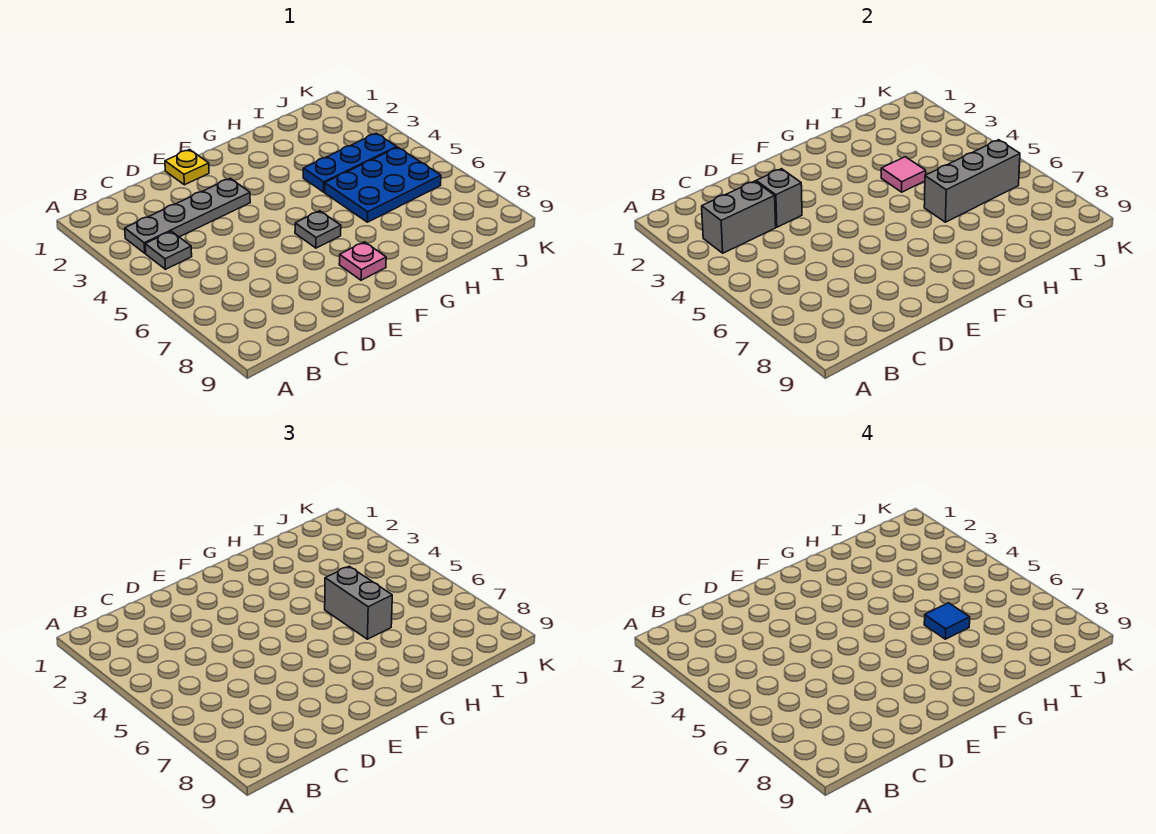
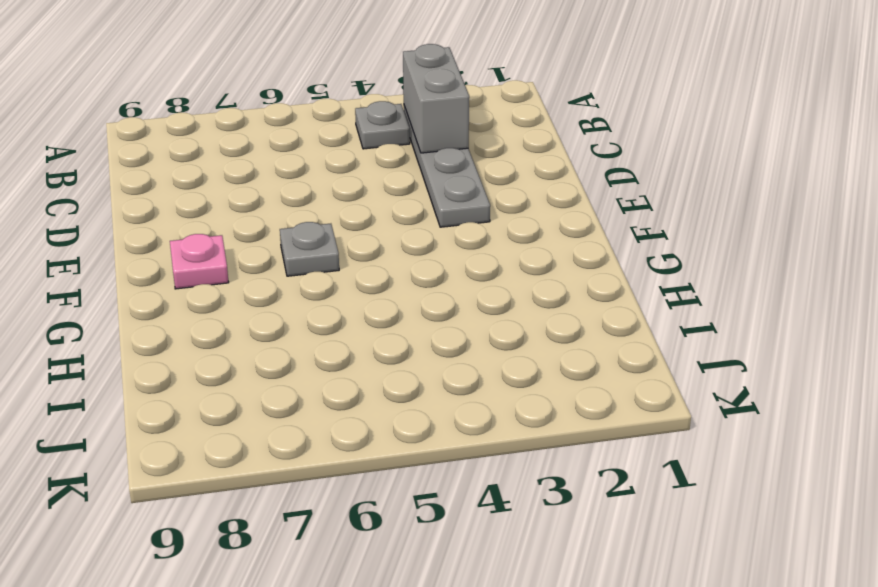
none -> yellow plate E1 level 1
none -> blue plate H4:J4 level 1
none -> blue plate H5:J6 level 1

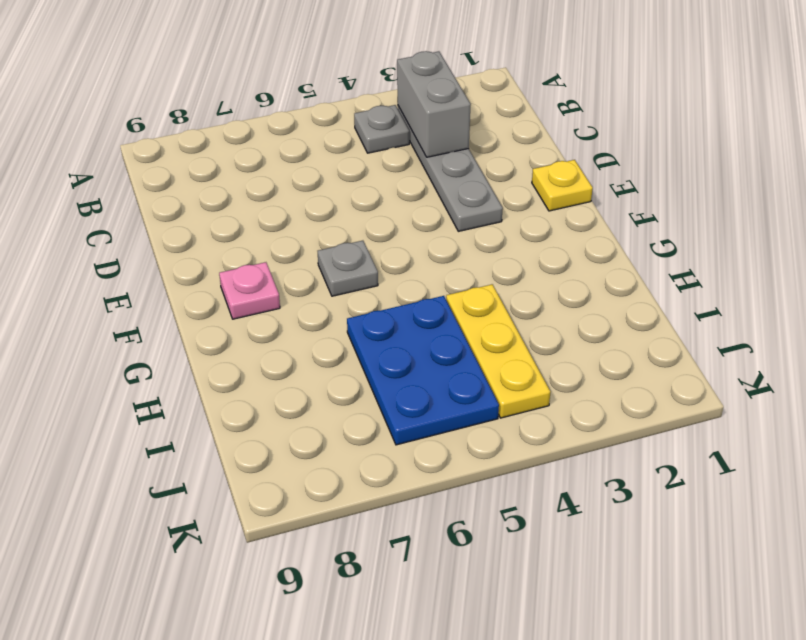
yellow plate H4:J4 level 1 -> blue plate H4:J4 level 1
none -> grey brick D3 level 2
none -> pink tile H4 level 2
none -> grey brick H6:J6 level 2

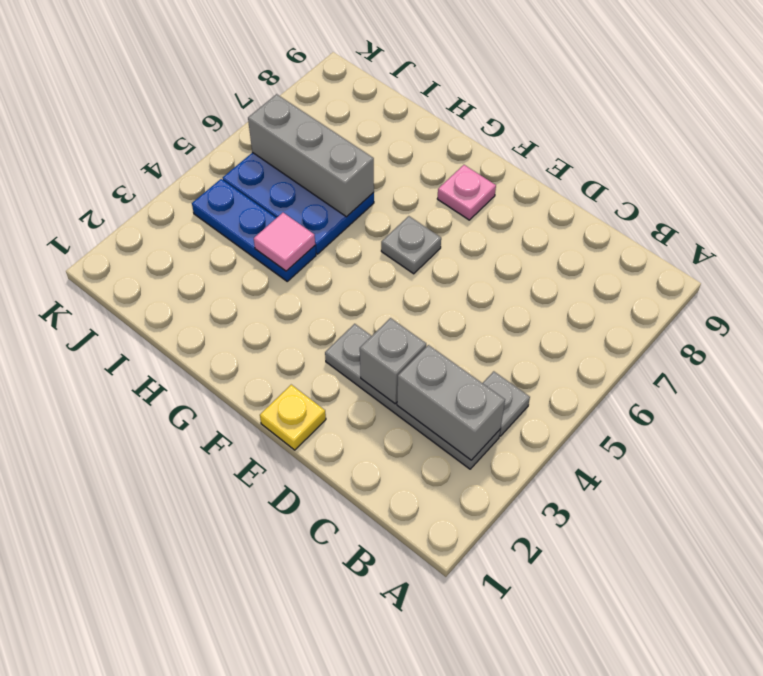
none -> grey brick H5:H6 level 3
none -> blue tile H6 level 4

